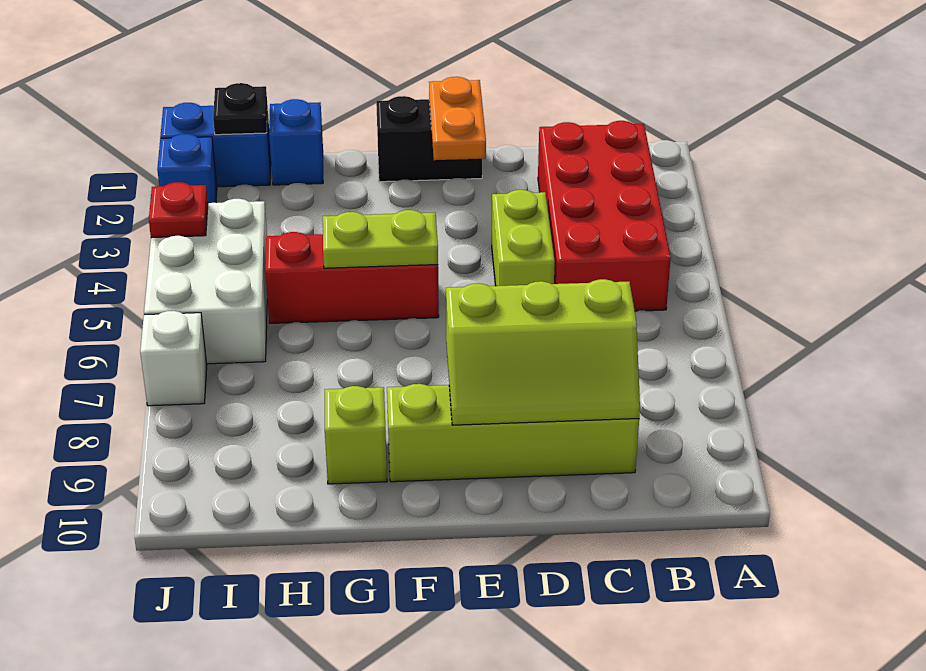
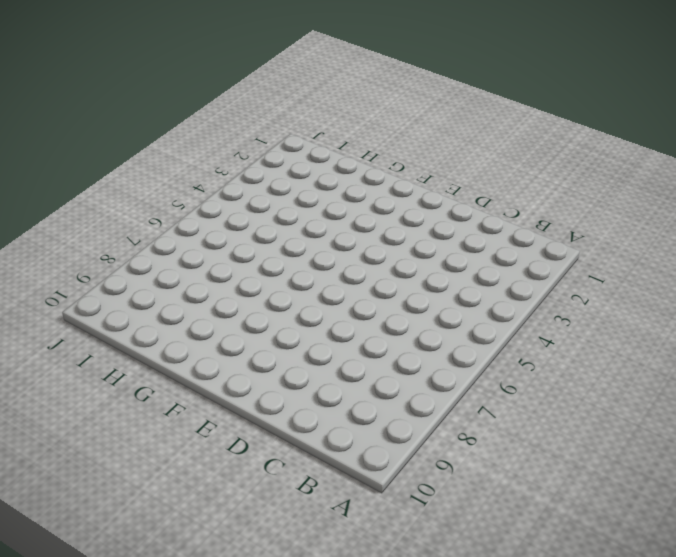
none -> red brick B2:C5 level 1
none -> lime brick C9:F9 level 1
none -> lime brick D4:D5 level 1

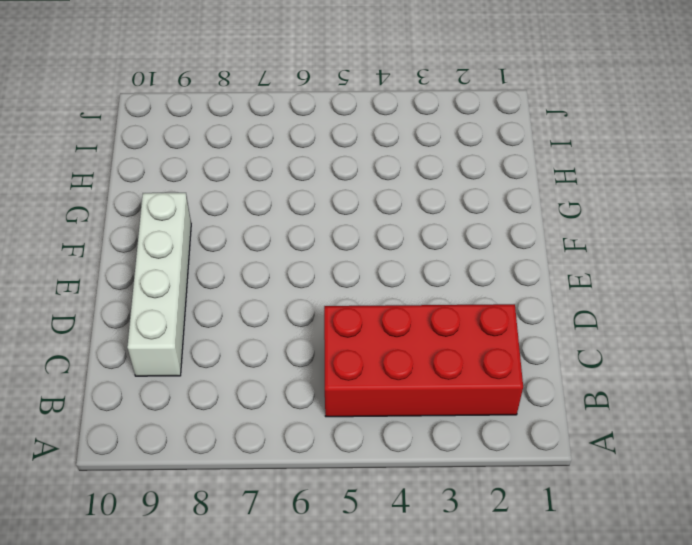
white brick C9:F9 level 1 -> lime brick C9:F9 level 1
none -> lime brick D4:D5 level 1
none -> black brick E1:F1 level 1
none -> red brick F5:H5 level 1

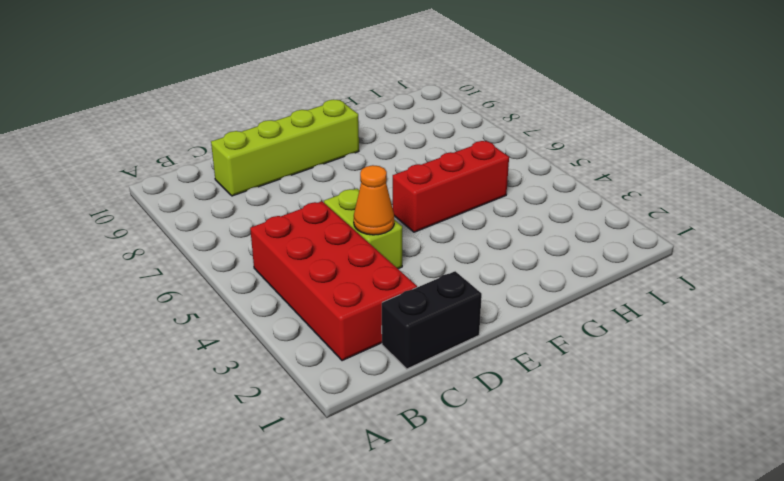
black brick C1:D1 level 1 -> black brick E1:F1 level 1
orange cone D4 level 2 -> none
none -> lime brick G9 level 1
none -> blue brick H1 level 1
none -> blue brick I1:J1 level 1

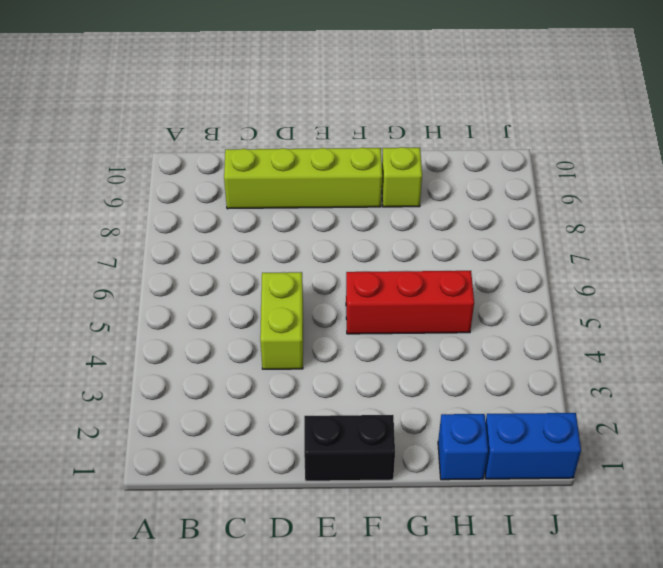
none -> red brick B2:C5 level 1
none -> white brick I4:J6 level 1
none -> blue brick J2 level 1

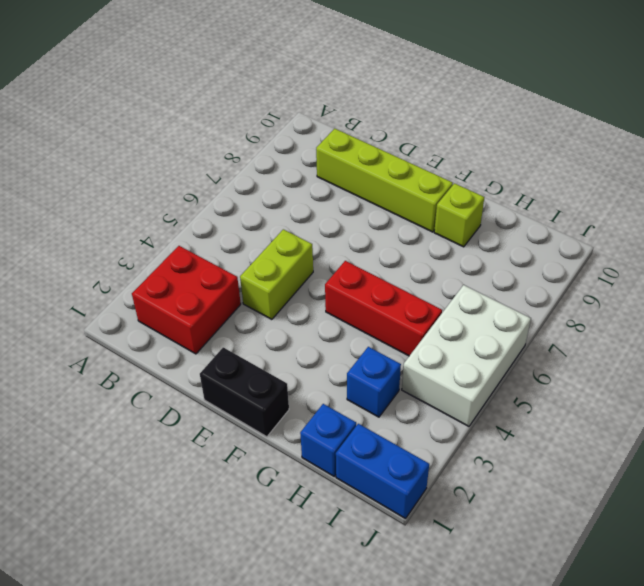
red brick B2:C3 level 1 -> red brick B2:C5 level 1
blue brick H3 level 1 -> blue brick J2 level 1
none -> white brick J7 level 1
none -> lime slope C8:E9 level 2 top 8
none -> orange plate E1:E2 level 2

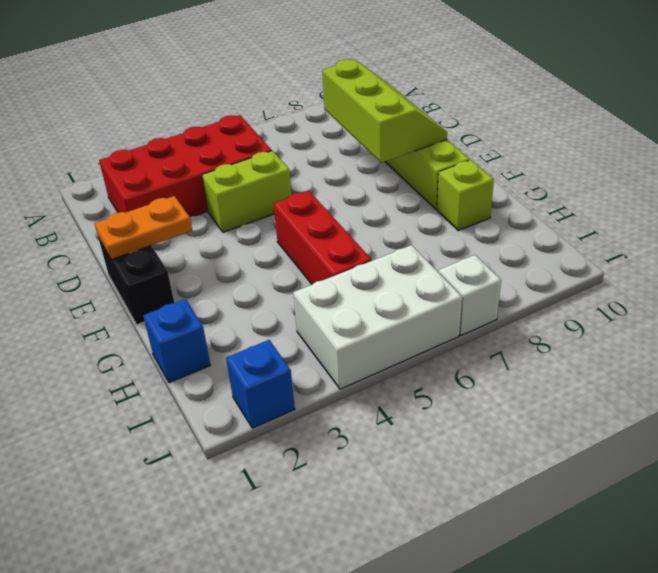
none -> blue brick I1:J1 level 1
none -> lime plate F5:G5 level 2
none -> black plate I1 level 2

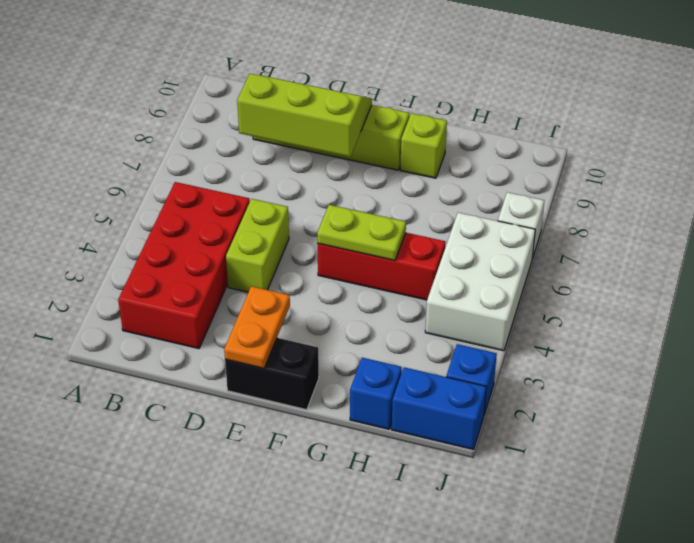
none -> black plate I1 level 2
none -> red plate J4 level 2

